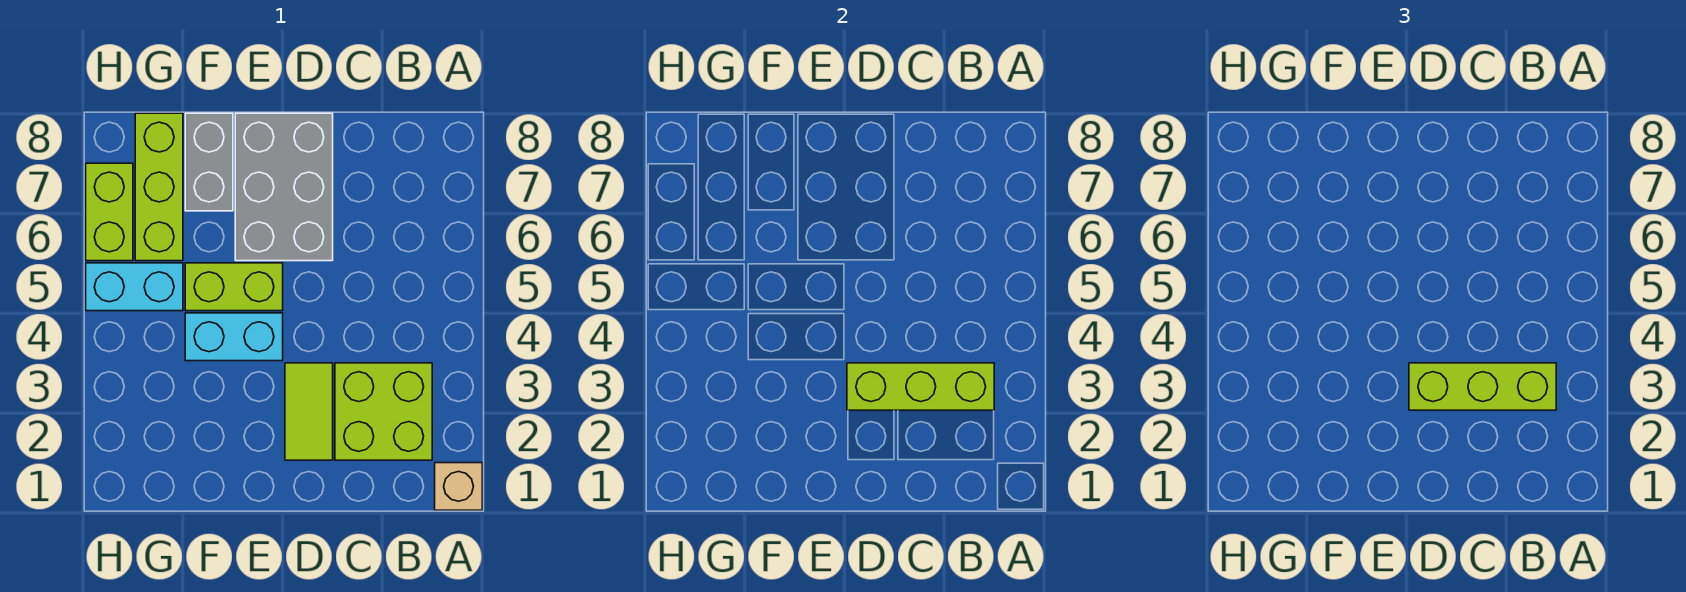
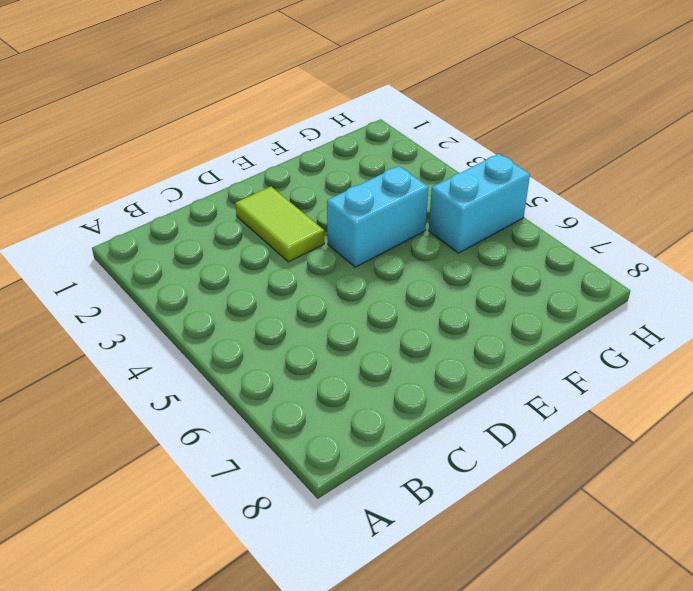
none -> tan brick A1 level 1
none -> lime brick B2:C3 level 1
none -> grey brick D6:E8 level 1

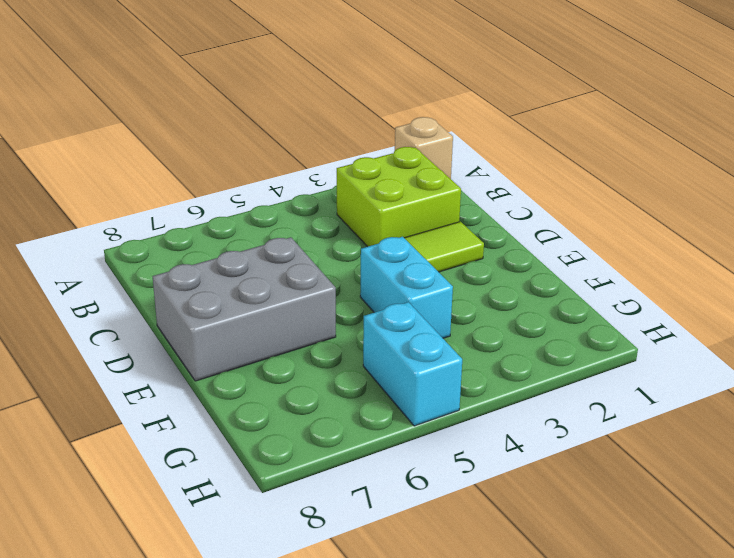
none -> lime brick E5:F5 level 1
none -> grey brick F7:F8 level 1
none -> lime brick G6:G8 level 1

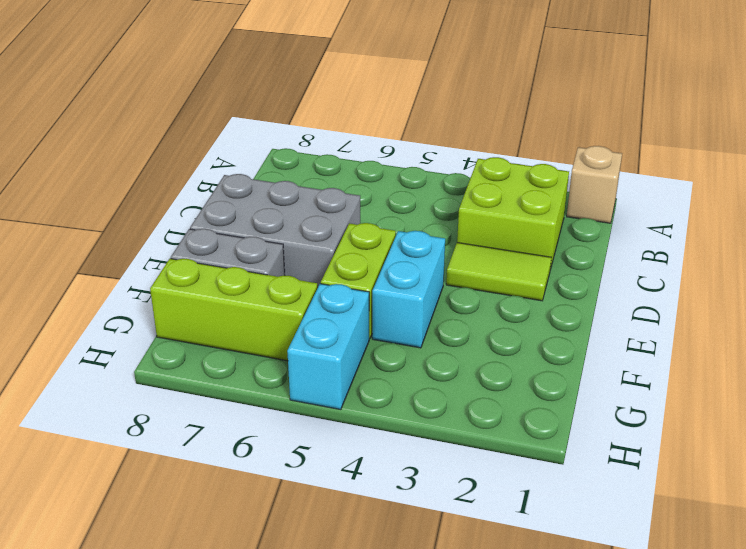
none -> lime brick H6:H7 level 1
none -> lime brick B3:D3 level 2
none -> lime brick B3:D3 level 3

